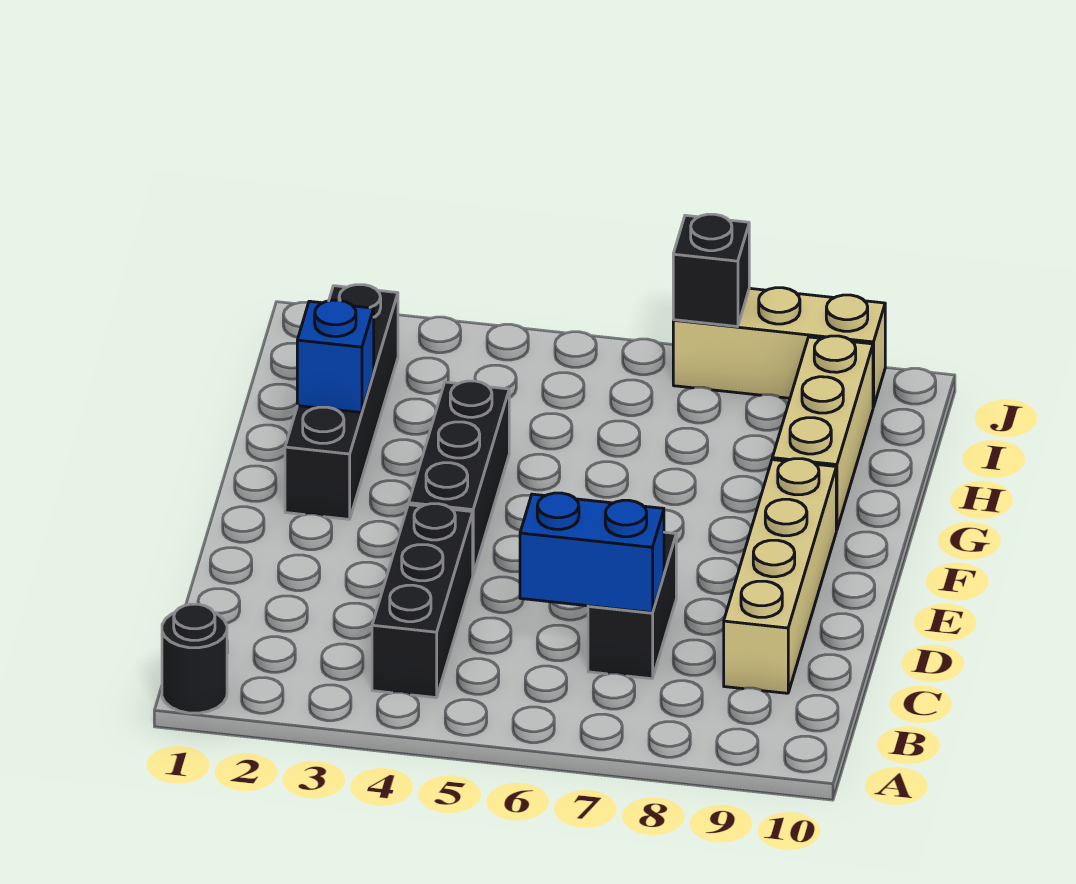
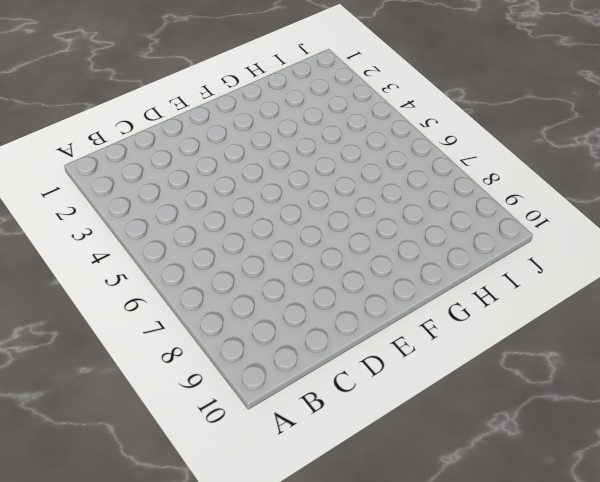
none -> black round brick A1 level 1
none -> black brick B4:D4 level 1

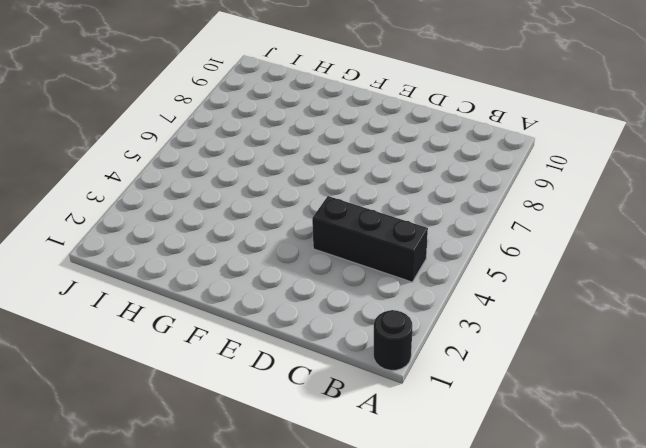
none -> black brick C7:D7 level 1
none -> tan brick C9:F9 level 1

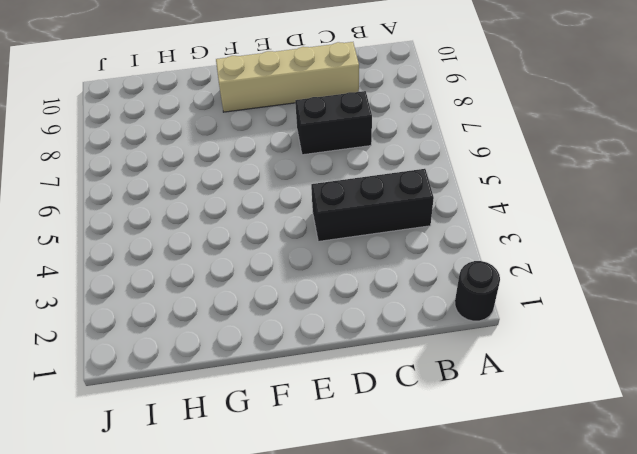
none -> black brick E4:G4 level 1
none -> black brick F2:I2 level 1

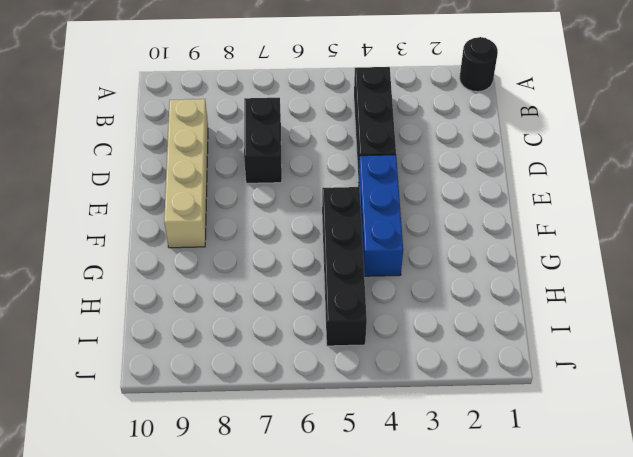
blue brick E4:G4 level 1 -> black brick E4:G4 level 1
black brick F5:I5 level 1 -> black brick F2:I2 level 1
none -> tan brick G9:I9 level 1
none -> tan brick J7:J9 level 1

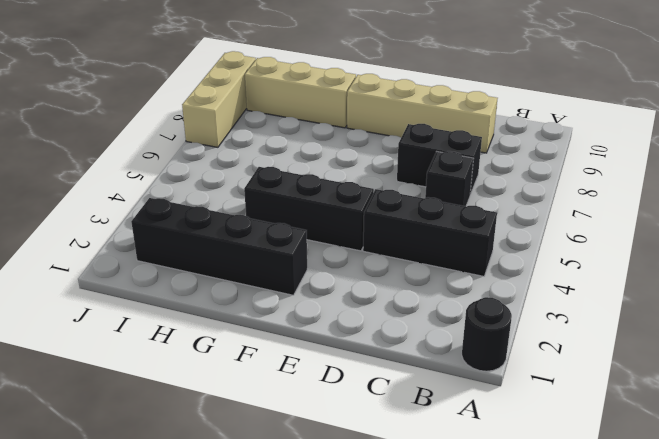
black brick C6 level 1 -> black brick J7 level 2
none -> blue brick C6:C7 level 2
none -> blue brick G2 level 2

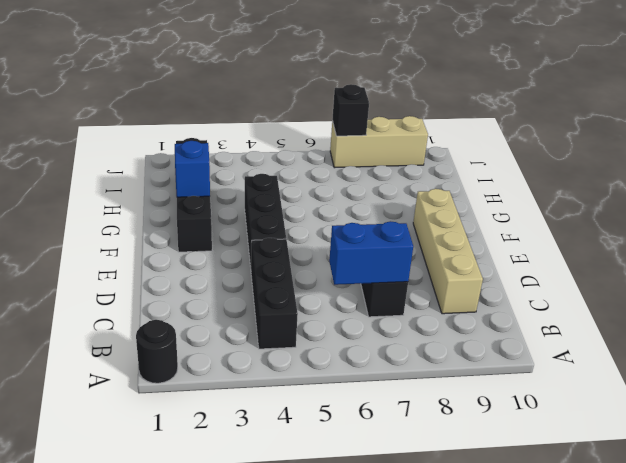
none -> tan brick G9:I9 level 1

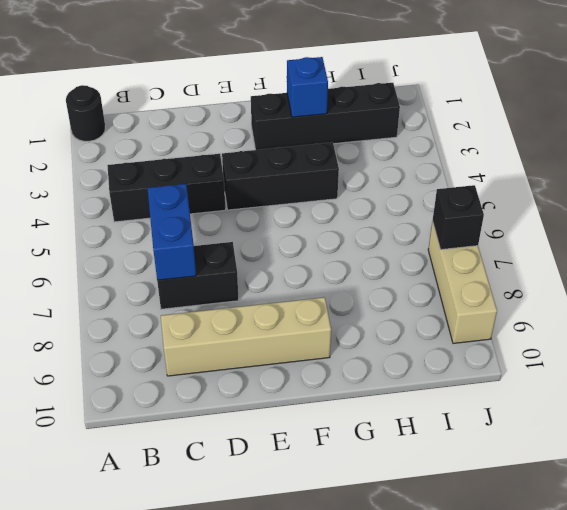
none -> tan brick G9:I9 level 1

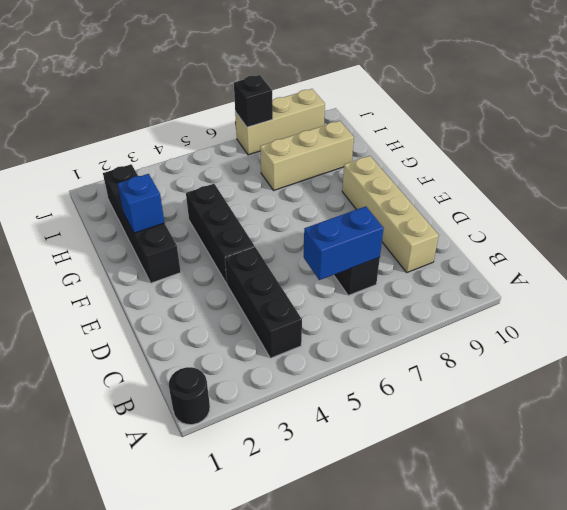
tan brick H7:H9 level 1 -> tan brick G9:I9 level 1

